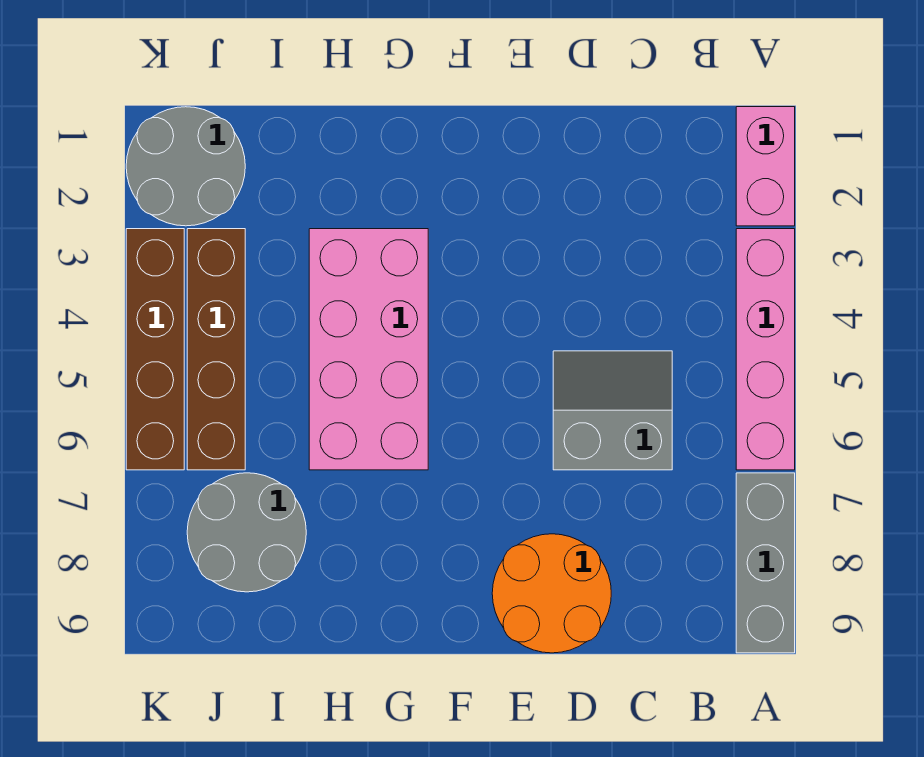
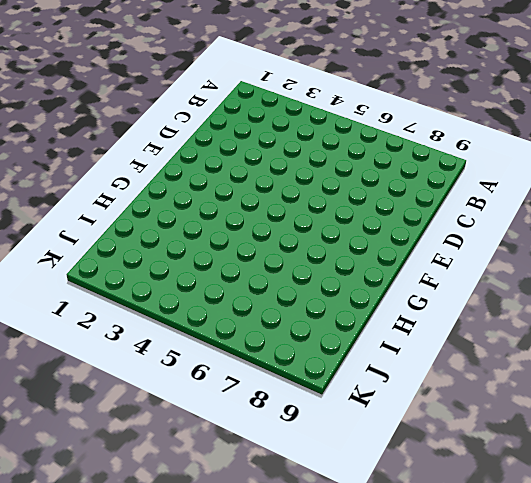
none -> pink brick A1:A2 level 1
none -> pink brick A3:A6 level 1

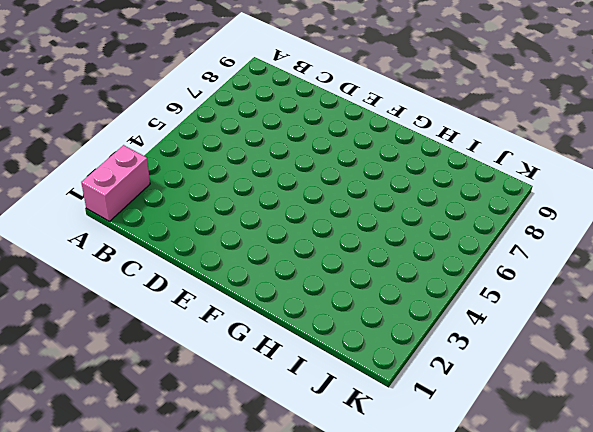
none -> pink brick A3:A6 level 1
none -> grey brick A7:A9 level 1

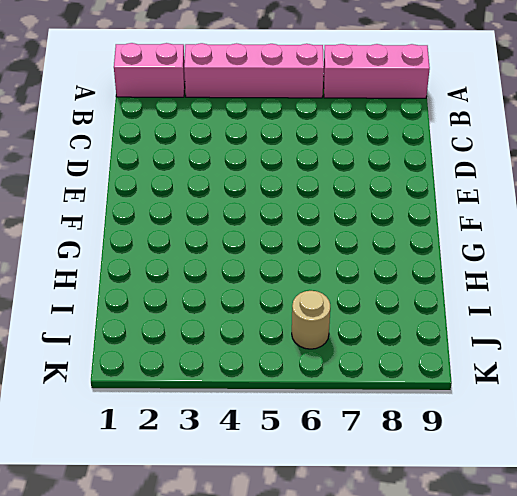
pink brick A7:A9 level 1 -> grey brick A7:A9 level 1
tan round brick J6 level 1 -> brown brick J3:J6 level 1
none -> grey slope C5:D6 level 1 top 6
none -> orange round brick D8:E9 level 1

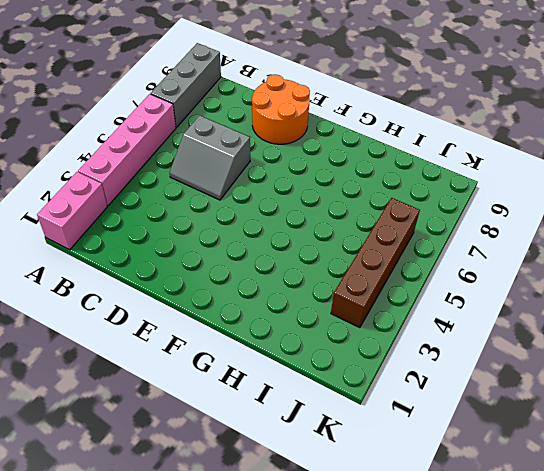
none -> pink brick G3:H6 level 1
none -> grey round brick I7:J8 level 1

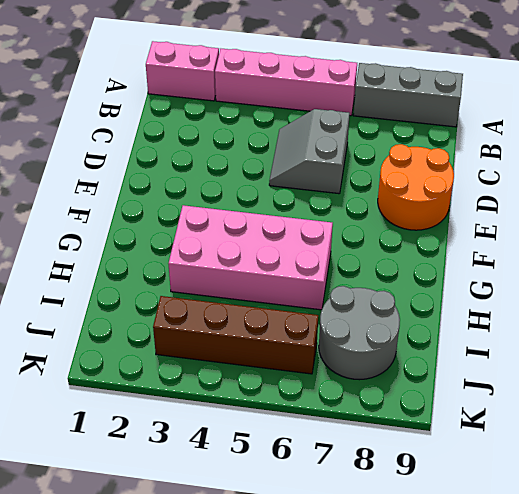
none -> grey round brick J1:K2 level 1
none -> brown brick K3:K6 level 1

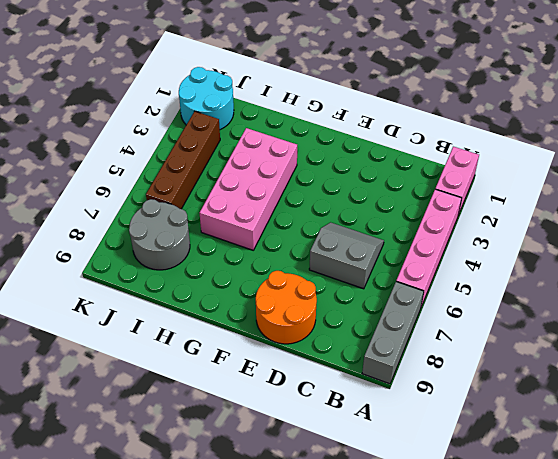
cyan round brick J1:K2 level 1 -> grey round brick J1:K2 level 1
none -> brown brick K3:K6 level 1

